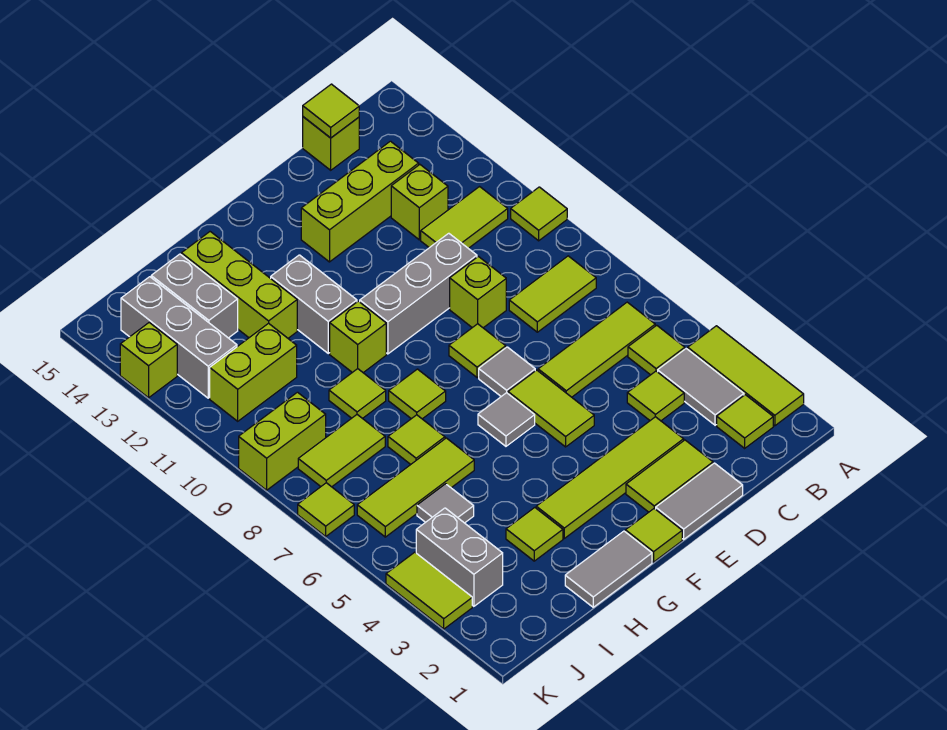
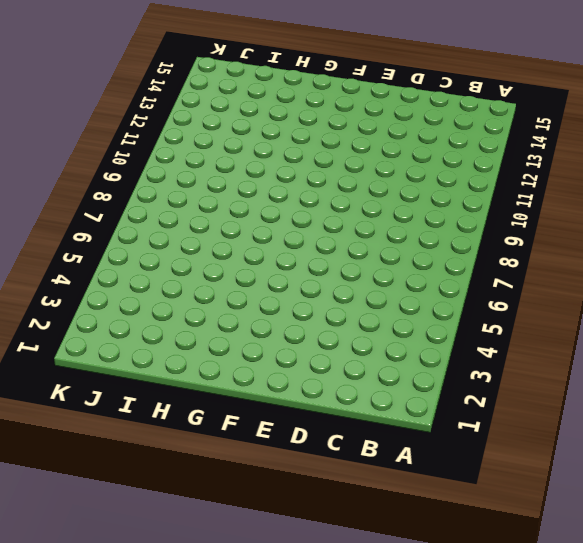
none -> lime tile A2:A4 level 1
none -> lime tile A10 level 1
none -> lime tile B2 level 1
none -> grey tile B3:B4 level 1

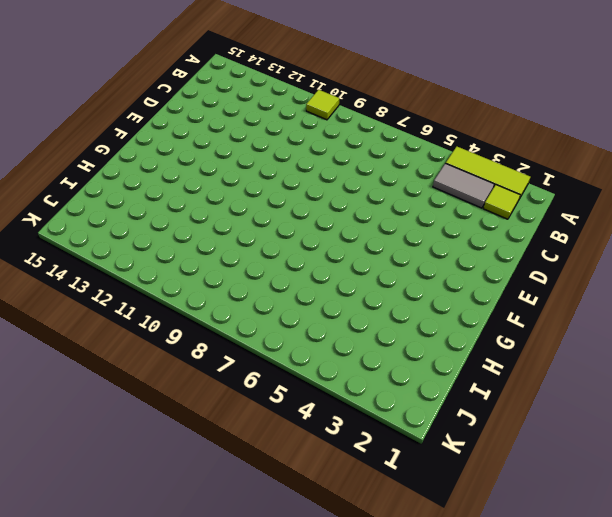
none -> lime tile B5 level 1
none -> lime tile B6:D6 level 1
none -> lime tile B8:C8 level 1
none -> lime tile B11:C11 level 1

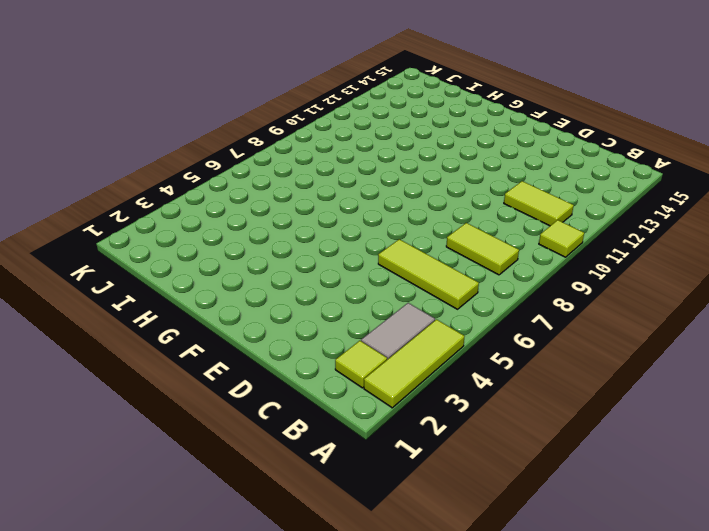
none -> lime tile B5 level 1
none -> lime tile C4 level 1
none -> lime brick C12 level 1
none -> lime brick C13:E13 level 1

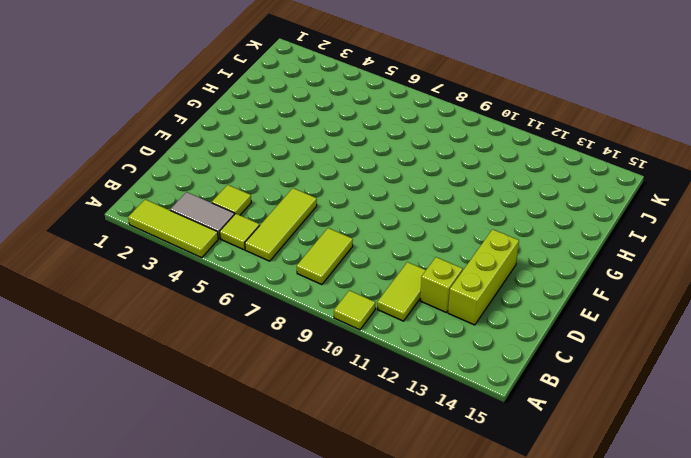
none -> lime tile B2 level 1
none -> lime brick C15 level 1
none -> grey tile D1:E1 level 1
none -> lime tile D2:E2 level 1

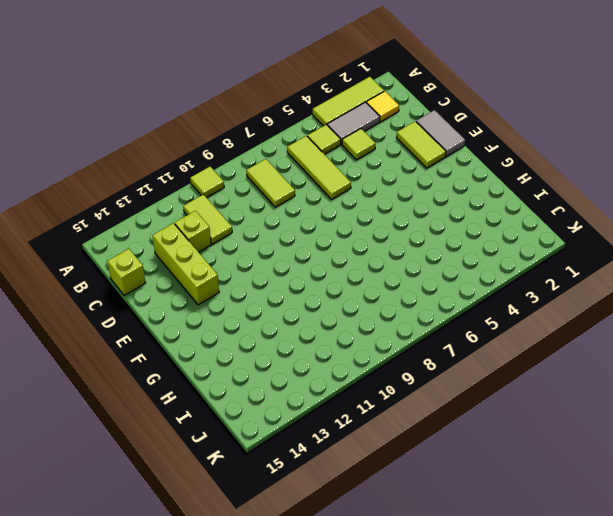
yellow tile B2 level 1 -> lime tile B2 level 1
none -> lime tile D3:G3 level 1
none -> lime brick D9 level 1
none -> grey brick D10:F10 level 1
none -> lime tile E5:E6 level 1

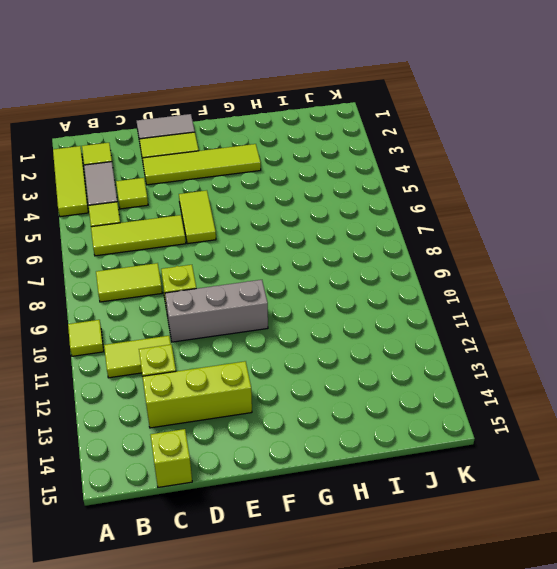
none -> grey tile E7 level 1
none -> lime tile E8 level 1
none -> lime tile F1 level 1
none -> grey tile F6 level 1

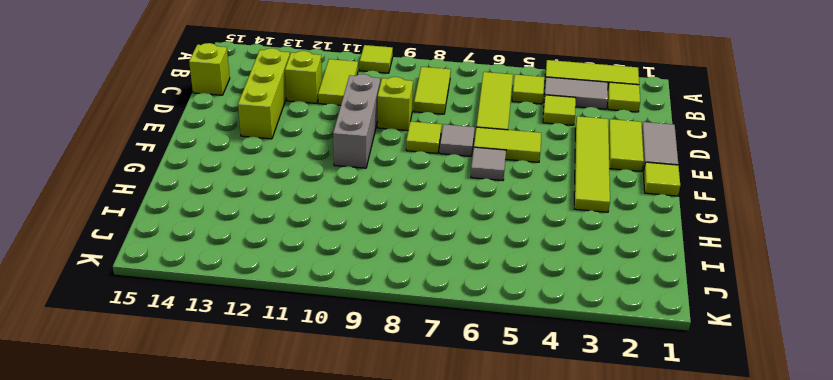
none -> grey tile G1:H1 level 1
none -> lime tile G8 level 1
none -> lime brick G10 level 1
none -> grey brick G11:G12 level 1

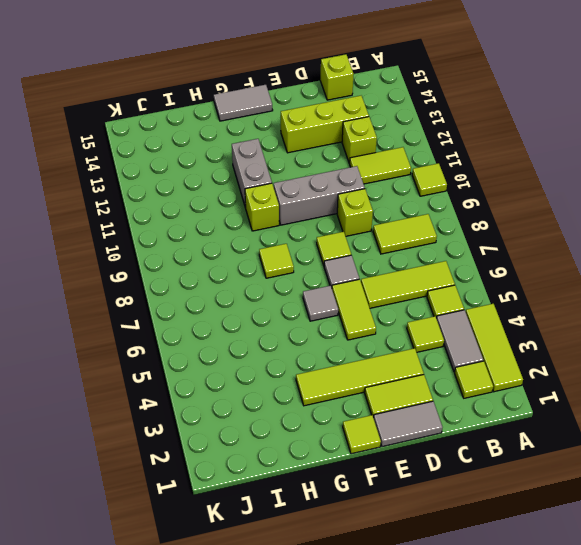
grey tile F15:G15 level 1 -> grey tile G1:H1 level 1
none -> lime tile H3 level 1
none -> lime tile H6:J6 level 1
none -> lime tile H7 level 1
none -> lime tile H9 level 1

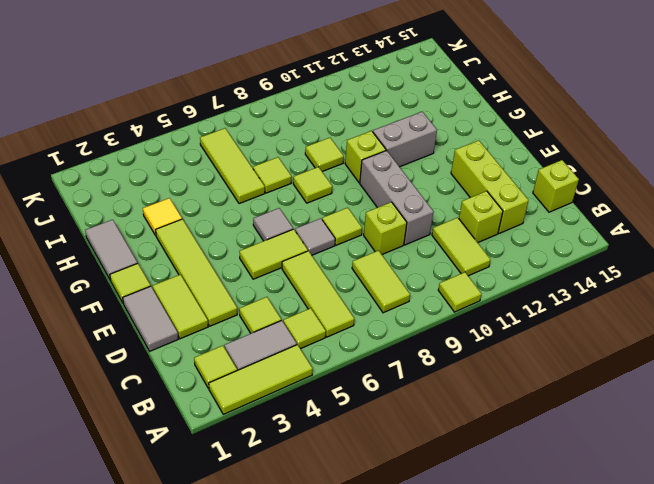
yellow tile H3 level 1 -> lime tile H3 level 1
none -> lime brick H12:H14 level 1
none -> grey tile I5 level 1
none -> lime tile I8:J8 level 1
none -> lime brick I11:J11 level 1

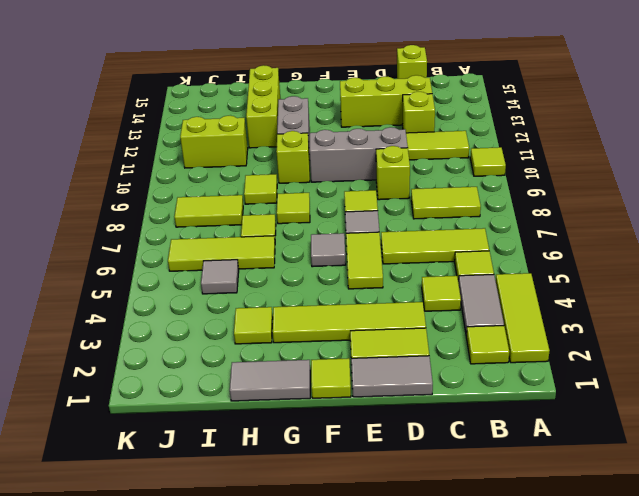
none -> grey brick I13:I14 level 1
none -> grey brick J3:J4 level 1
none -> lime brick J9:K9 level 1
none -> grey brick J12:J14 level 1

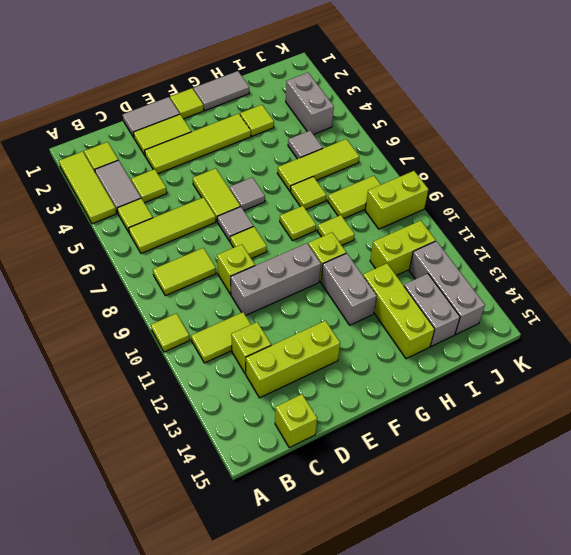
none -> lime tile K3:K4 level 1
none -> lime tile K7 level 1
none -> lime brick K13 level 1
none -> lime tile C15 level 2

